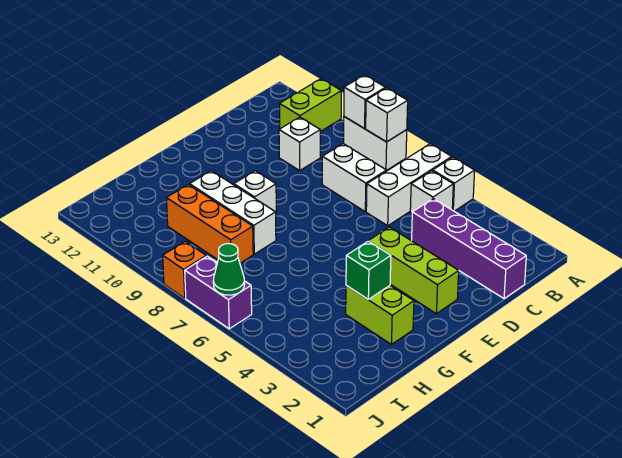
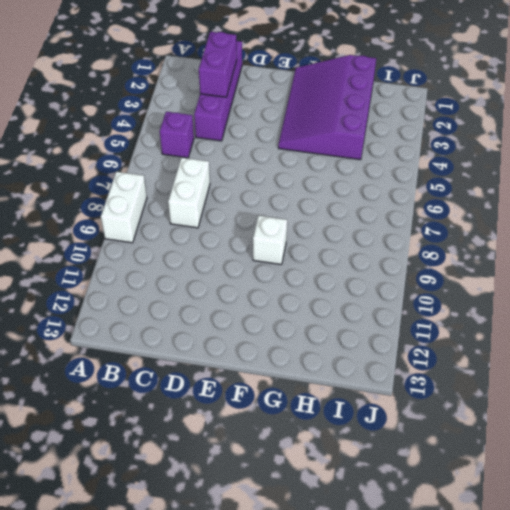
purple brick B5 level 1 -> white brick B5 level 1
purple brick C2:C3 level 2 -> purple brick J6:J7 level 1
purple slope F1:H4 level 1 top H -> lime brick G2:G3 level 1
none -> white brick A5 level 1
none -> white brick A6:C6 level 1
none -> lime brick A11:B11 level 1

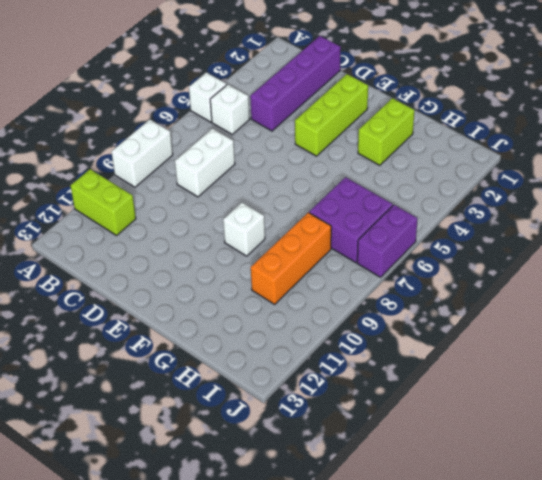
purple brick H6:I7 level 1 -> none
none -> white brick A6:C6 level 1
none -> white brick C10 level 1
none -> white brick G8:G10 level 1

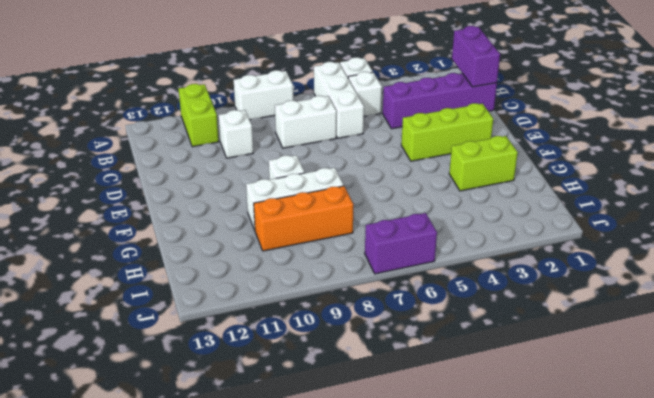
purple brick B1:C1 level 2 -> none
none -> orange brick J8 level 1
none -> white brick A8 level 2
none -> white brick A9 level 2

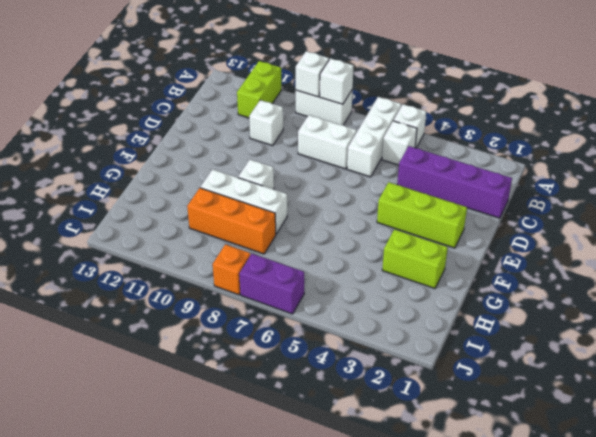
none -> green brick G3 level 2
none -> green cone J6 level 2

